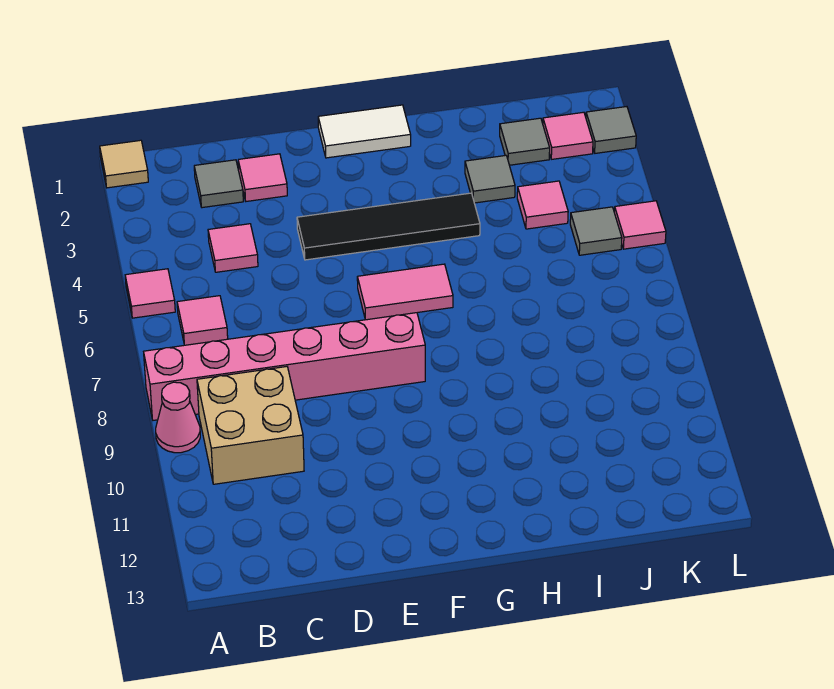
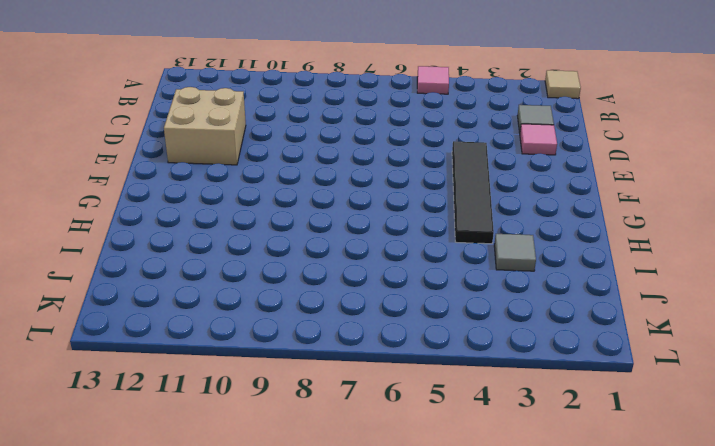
tan brick D11:E12 level 1 -> tan brick B9:C10 level 1
none -> pink brick A8:F8 level 1
none -> pink cone A9 level 1
none -> pink tile B6 level 1

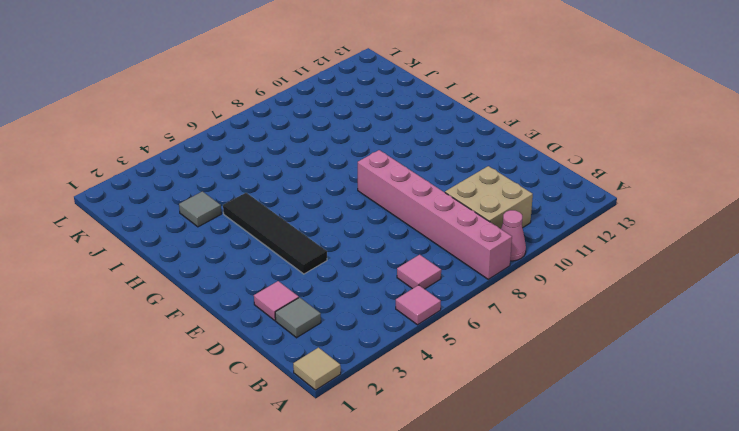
none -> pink tile C4 level 1
none -> white tile F1:G1 level 1
none -> pink tile F6:G6 level 1

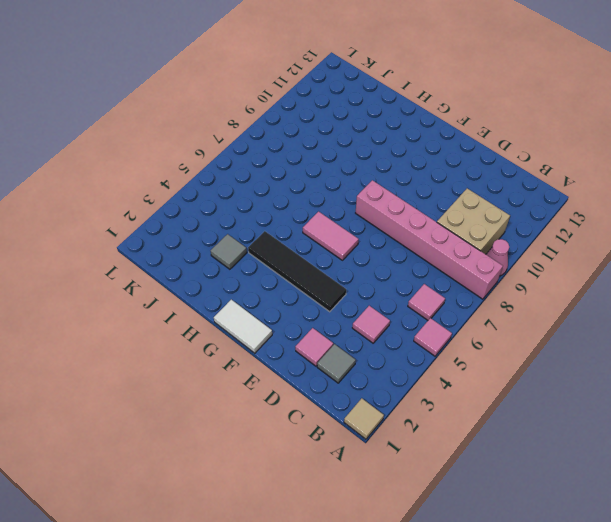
none -> grey tile J2 level 1
none -> pink tile J4 level 1
none -> pink tile K2 level 1

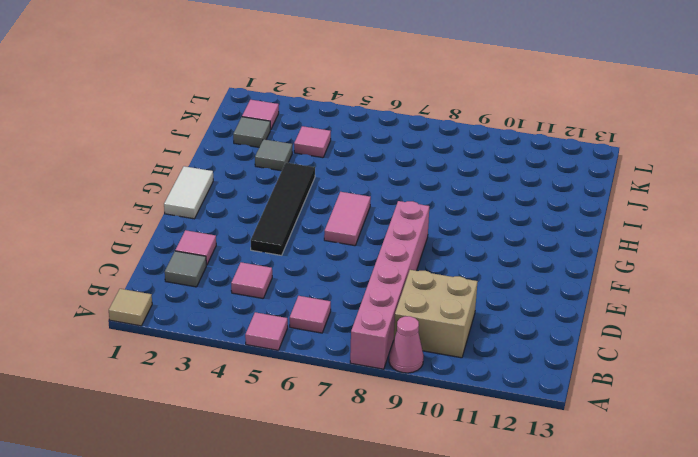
none -> grey tile K5 level 1
none -> grey tile L2 level 1
none -> pink tile L5 level 1

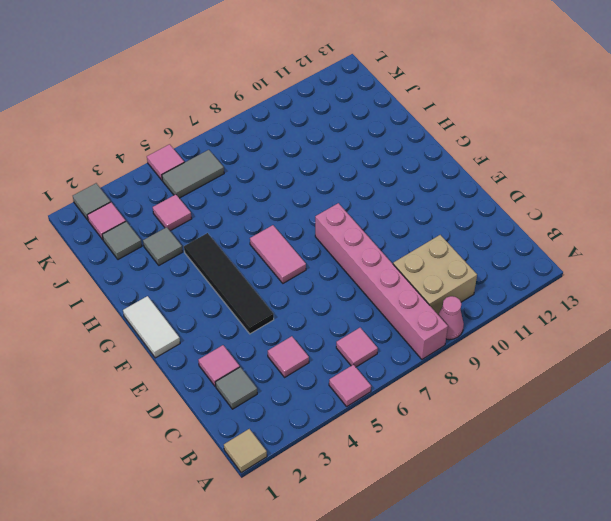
grey tile K5:K6 level 1 -> grey tile K5 level 1

